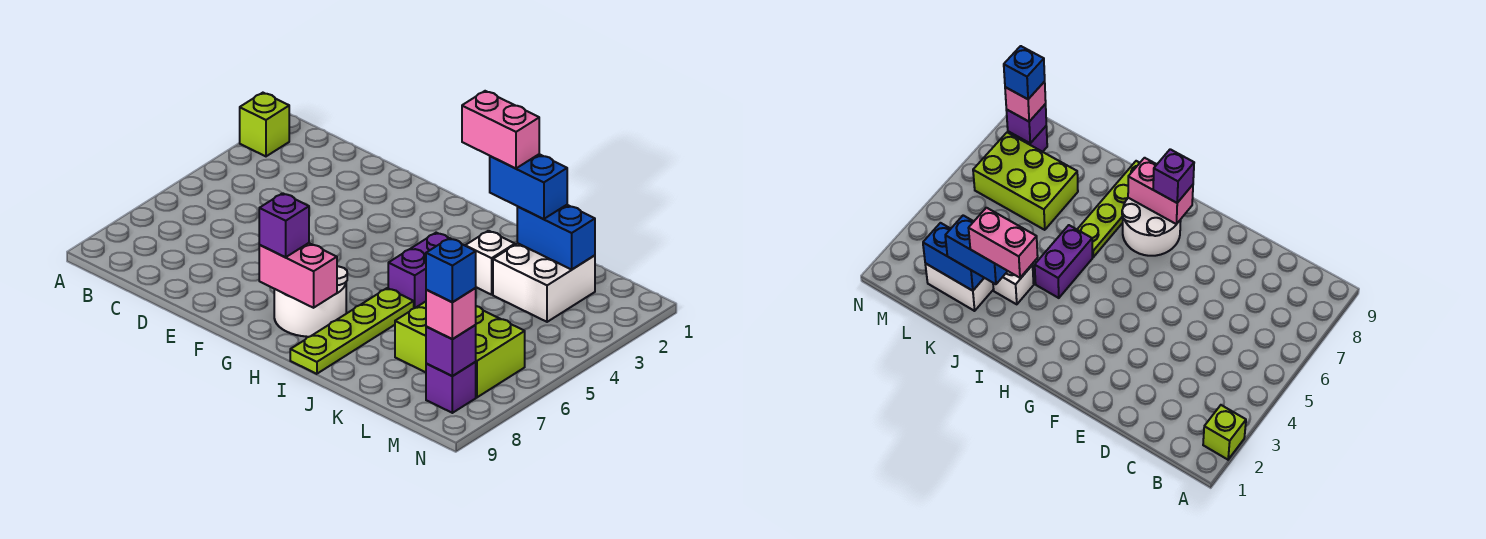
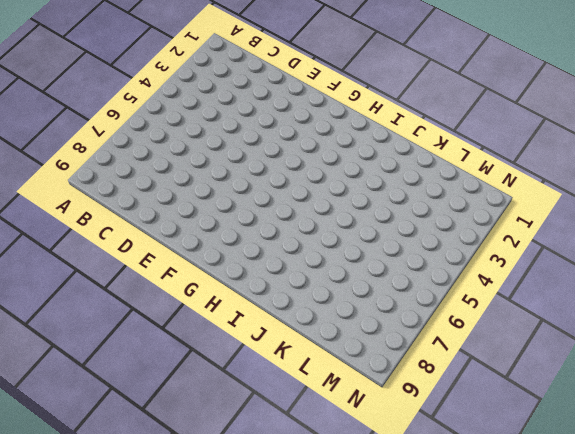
none -> lime brick A2 level 1
none -> white round brick G7:H8 level 1
none -> purple brick I4:I5 level 1

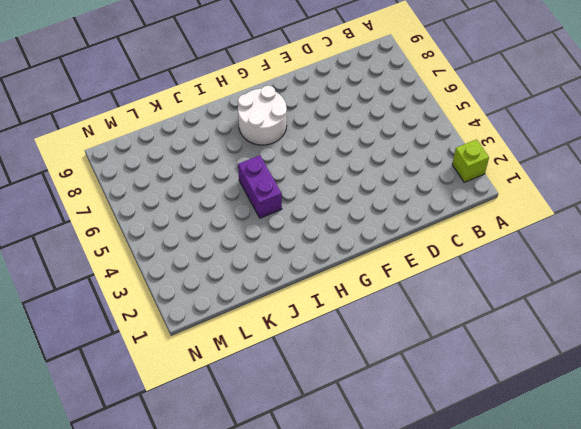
none -> lime plate I6:I9 level 1
none -> white brick J3 level 1
none -> white brick K2:L3 level 1

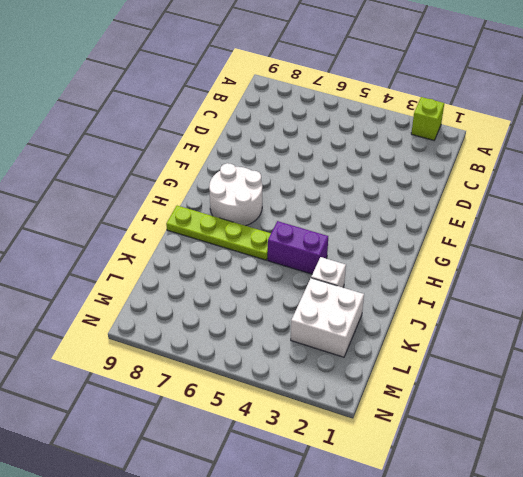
none -> lime brick K6:M7 level 1
none -> purple brick M8 level 1
none -> pink brick G8:H8 level 2

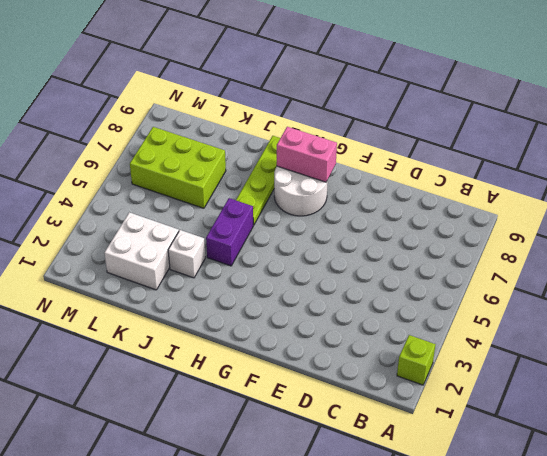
none -> purple brick M8 level 1
none -> blue brick K2:L2 level 2
none -> purple brick M8 level 2

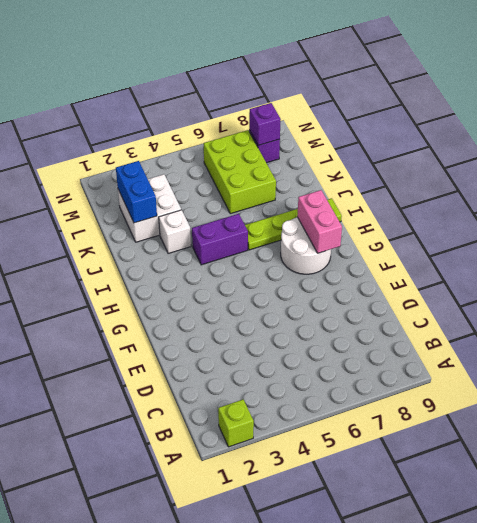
none -> purple brick G8 level 3
none -> blue brick J2:K2 level 3
none -> pink brick M8 level 3

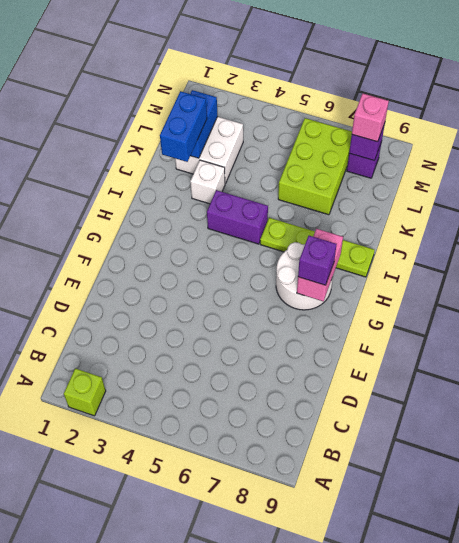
none -> pink brick I2:J2 level 4
none -> blue brick M8 level 4

